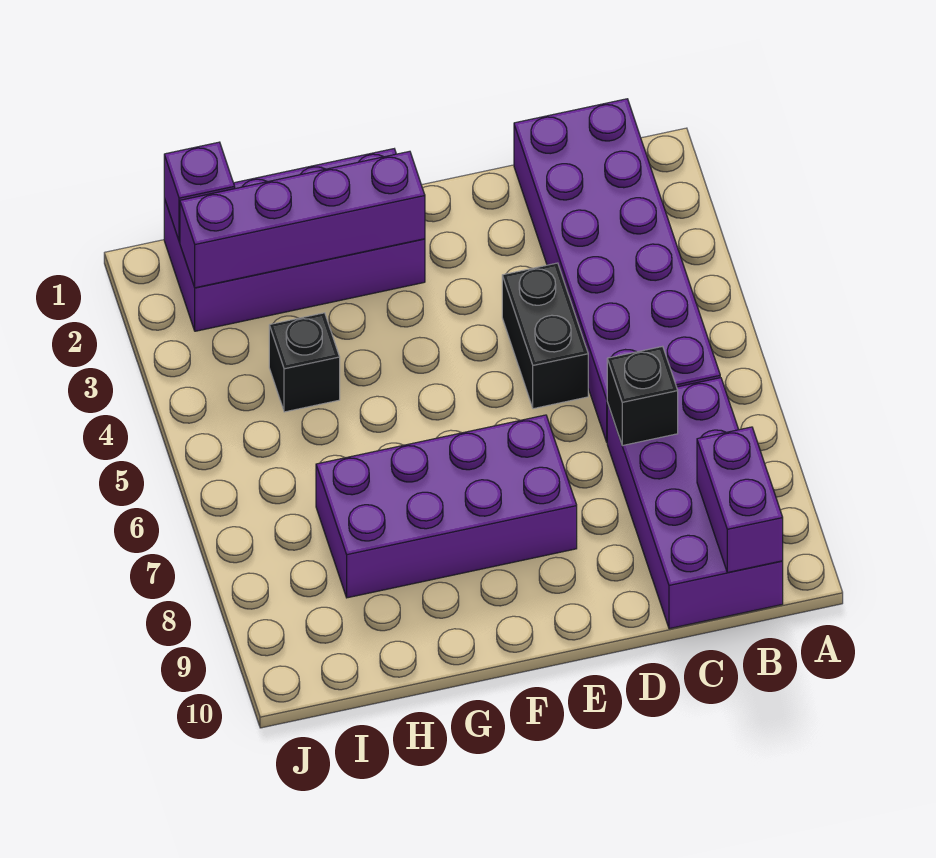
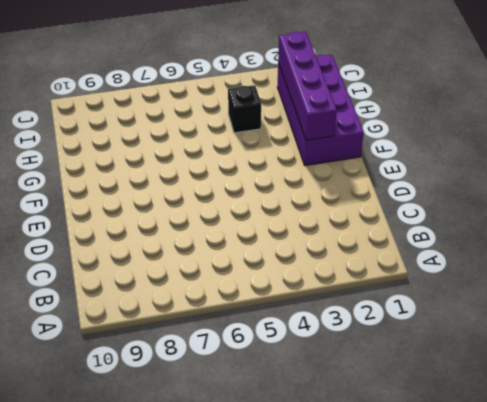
none -> purple brick B1:C6 level 1
none -> purple brick B7:C10 level 1

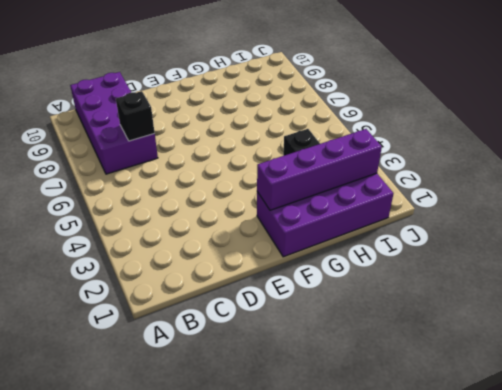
none -> purple brick B1:C6 level 1
none -> black brick D4:D5 level 1

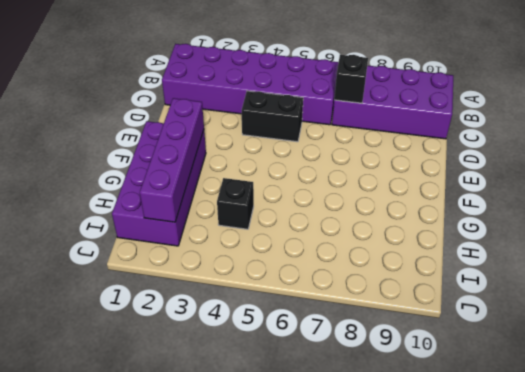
none -> purple brick E7:H8 level 1
none -> purple brick B9:B10 level 2

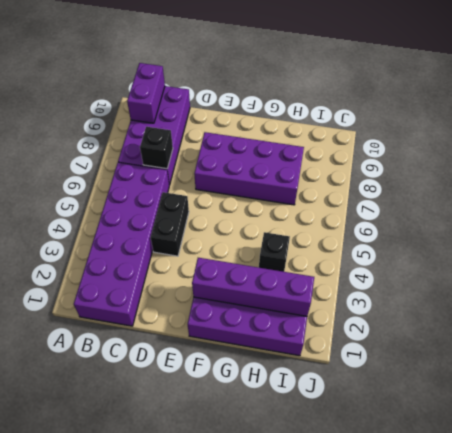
none -> purple brick I1 level 2

